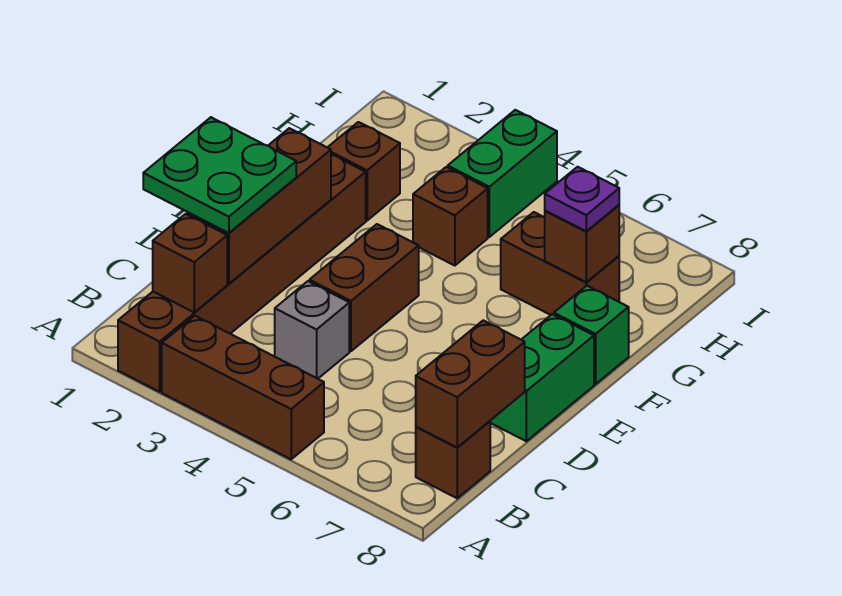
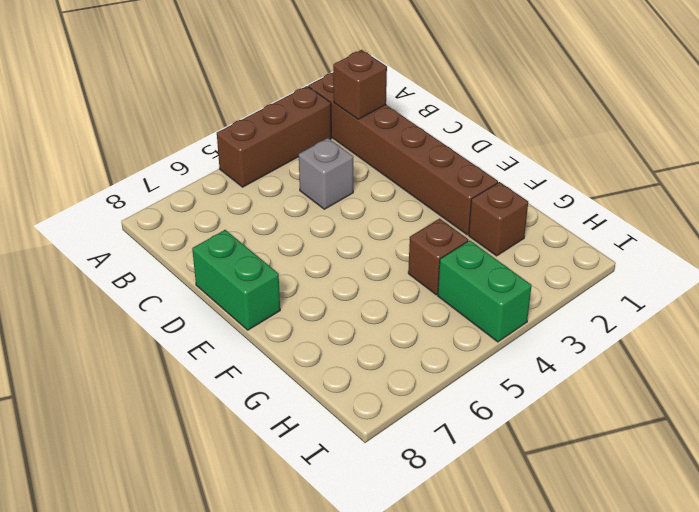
none -> brown brick B8 level 1
none -> brown brick D4:E4 level 1
none -> green brick F8 level 1

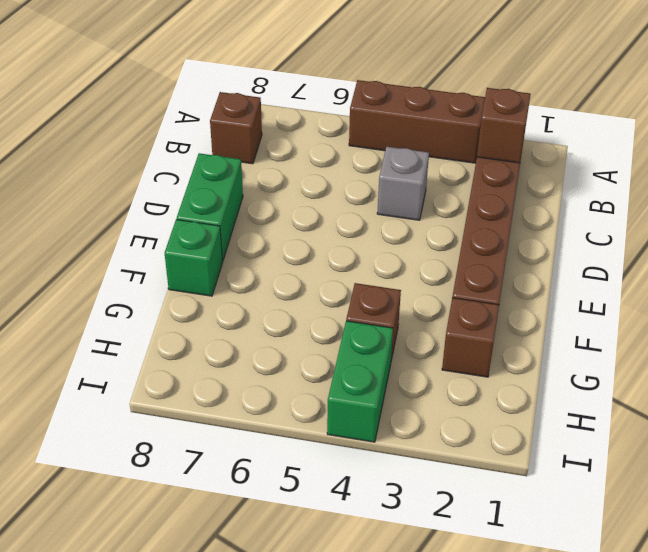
none -> brown brick D4:E4 level 1
none -> brown brick G6:G7 level 1
none -> brown brick B8:C8 level 2

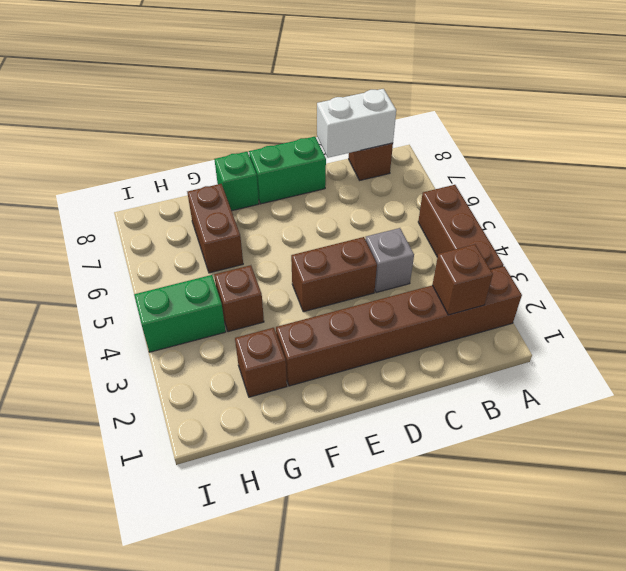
white brick B8:C8 level 2 -> brown brick B8:C8 level 2
none -> brown brick C2:E2 level 2
none -> brown brick G7 level 2
none -> green plate C1:D2 level 3

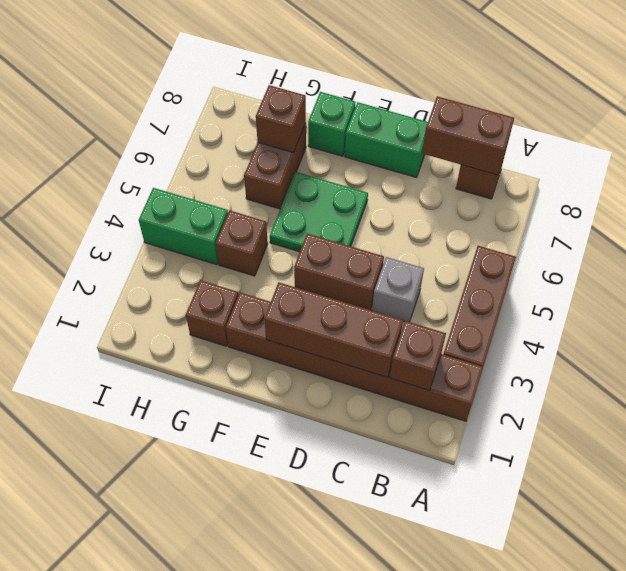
green plate E5:F6 level 1 -> green plate C1:D2 level 3
none -> purple plate G7 level 3

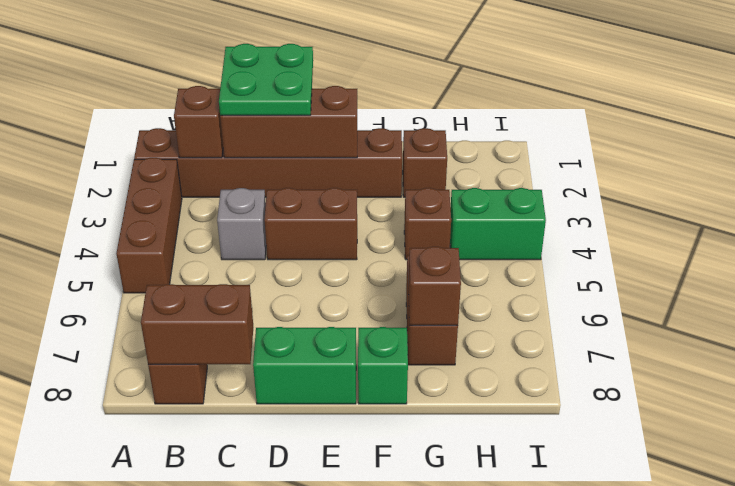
none -> purple plate G7 level 3

